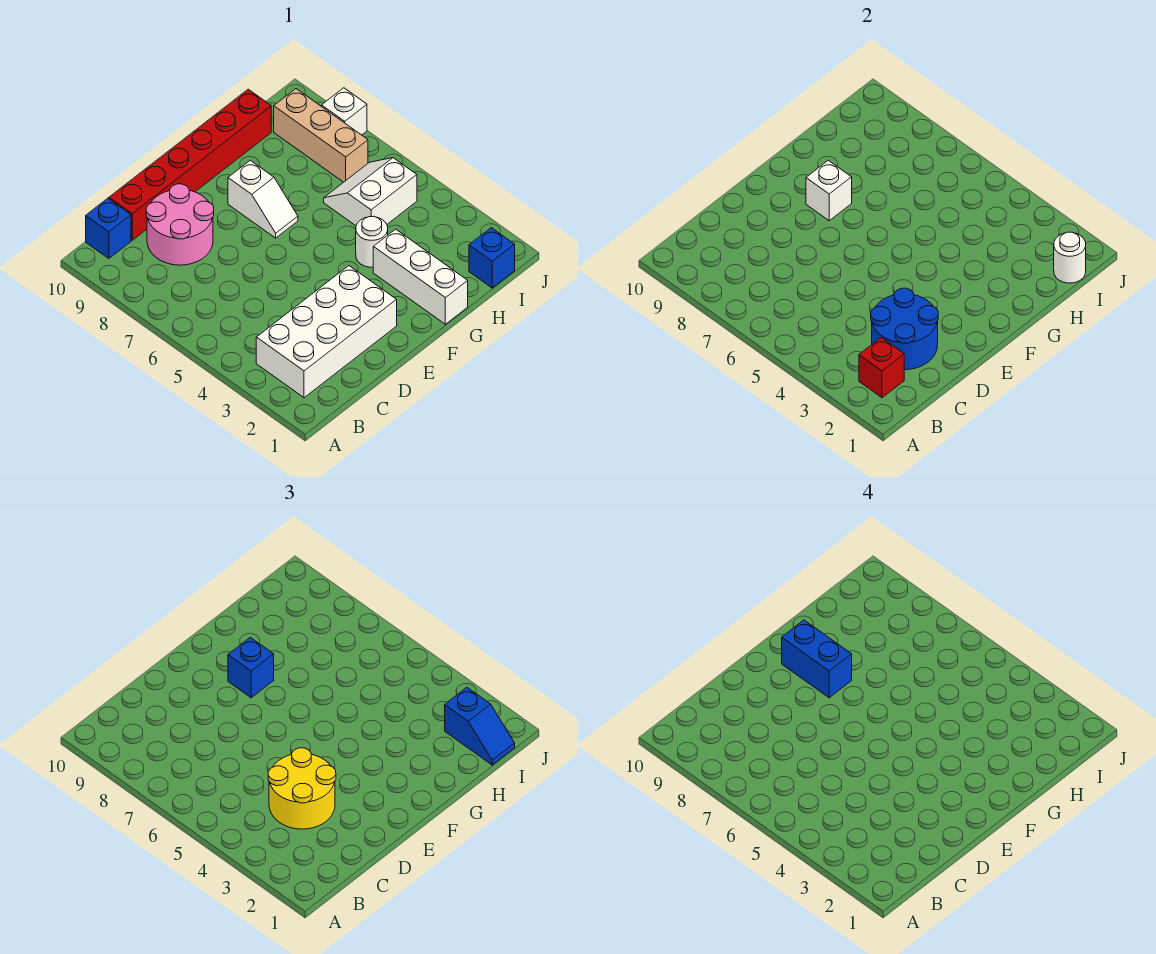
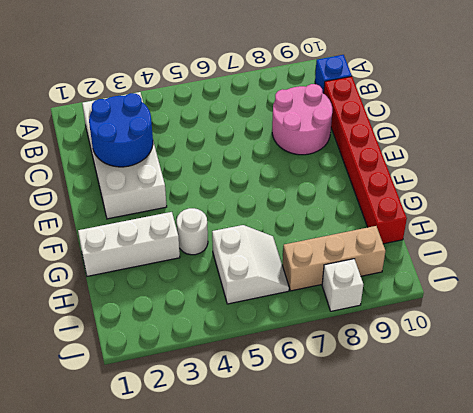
none -> white slope F7:F8 level 1 top 8
none -> blue brick I1 level 1
none -> red brick B2 level 2

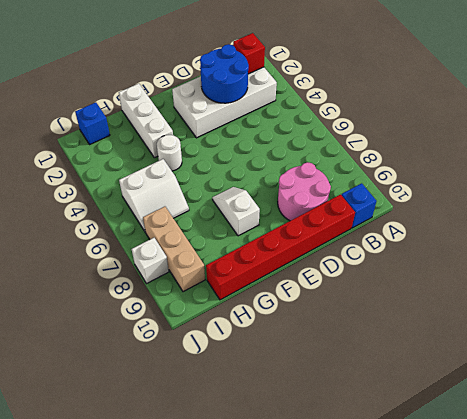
none -> white brick F8 level 2
none -> white round brick I1 level 2
none -> yellow round brick C3:D4 level 3

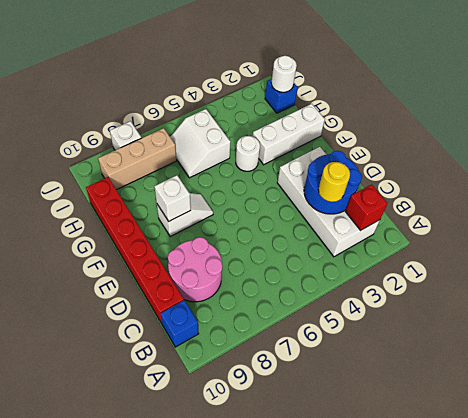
yellow round brick C3 level 3 -> yellow round brick C3:D4 level 3
none -> blue brick F8 level 3
none -> blue slope I1:I2 level 3 top 2
none -> blue brick F8:F9 level 4

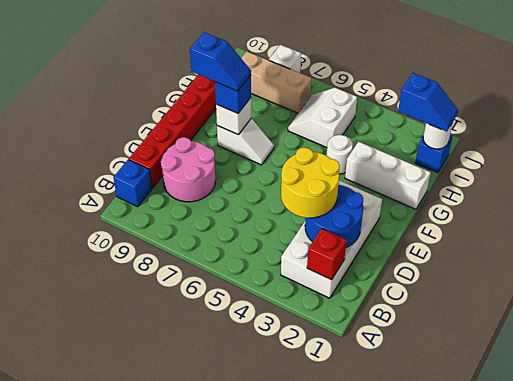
blue slope F8:F9 level 4 top 9 -> blue brick F8:F9 level 4

